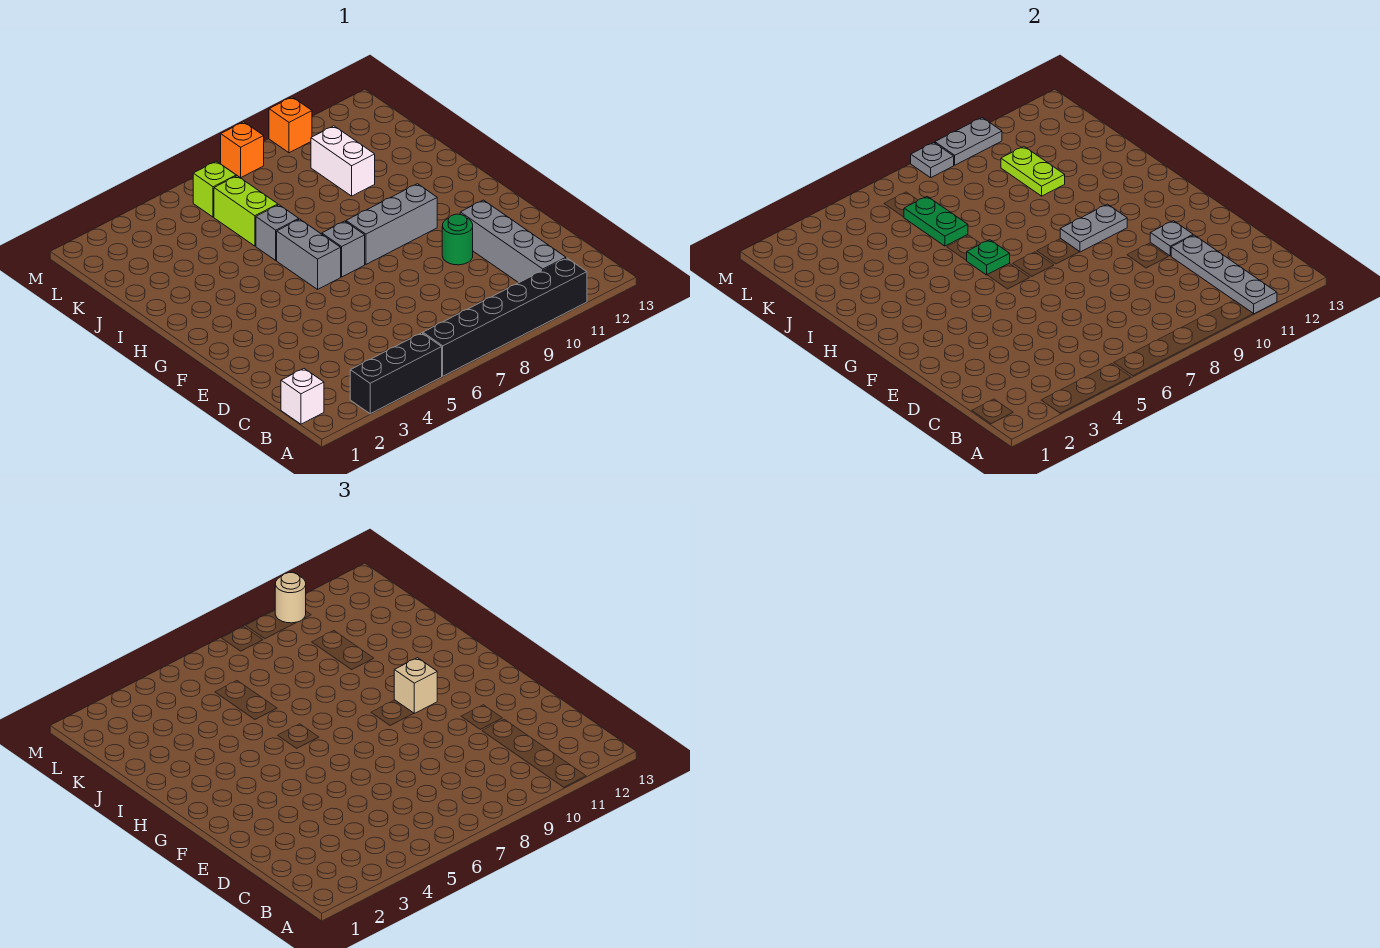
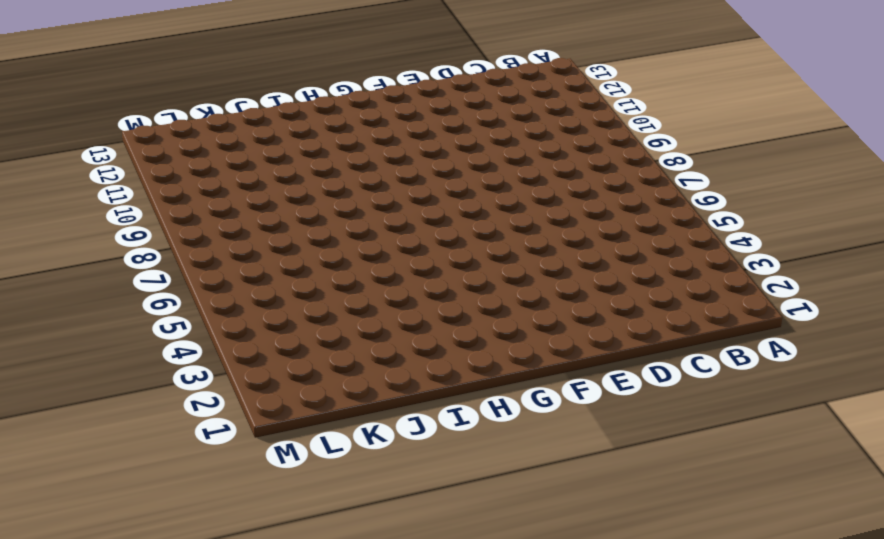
none -> black brick A3:A5 level 1
none -> black brick A6:A11 level 1
none -> white brick B1 level 1

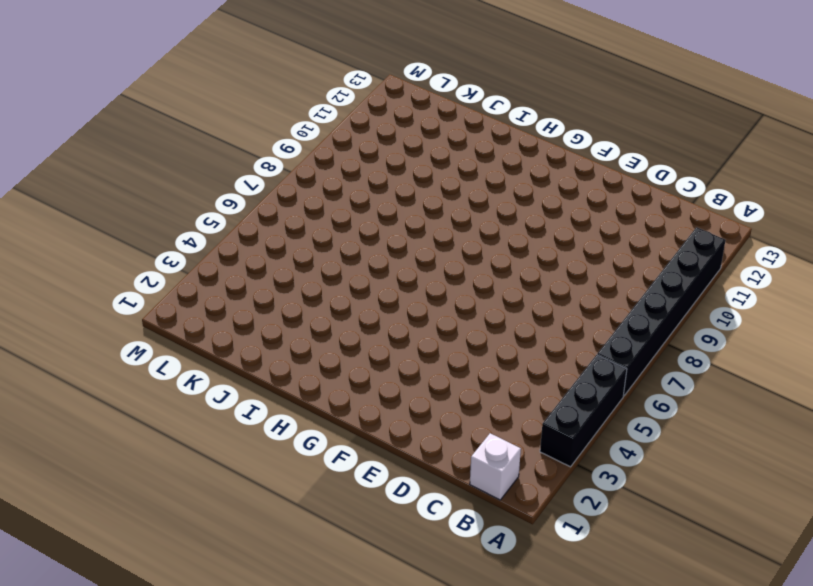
none -> grey brick B11:E11 level 1
none -> green round brick E10 level 1
none -> grey brick G6:H6 level 1

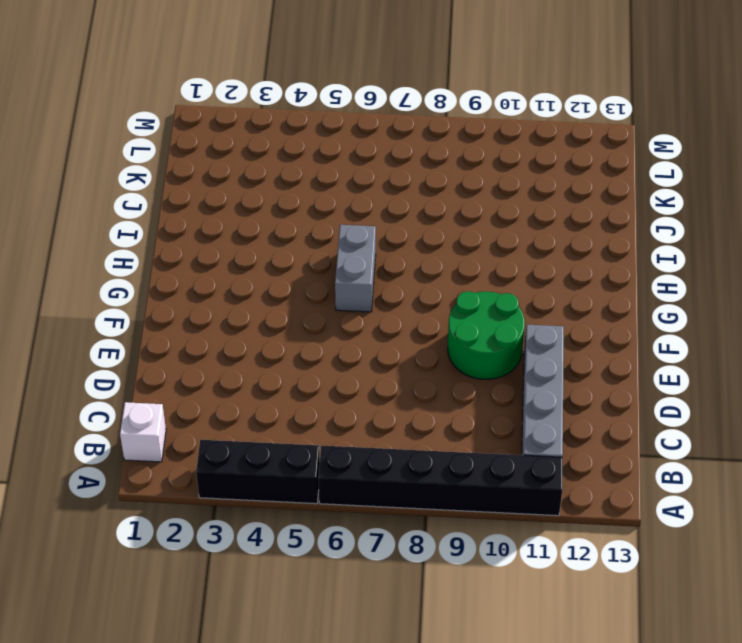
green round brick E9:F10 level 1 -> green round brick E10 level 1
none -> grey brick G7 level 1
none -> grey brick G8:G10 level 1
none -> grey brick I6 level 1

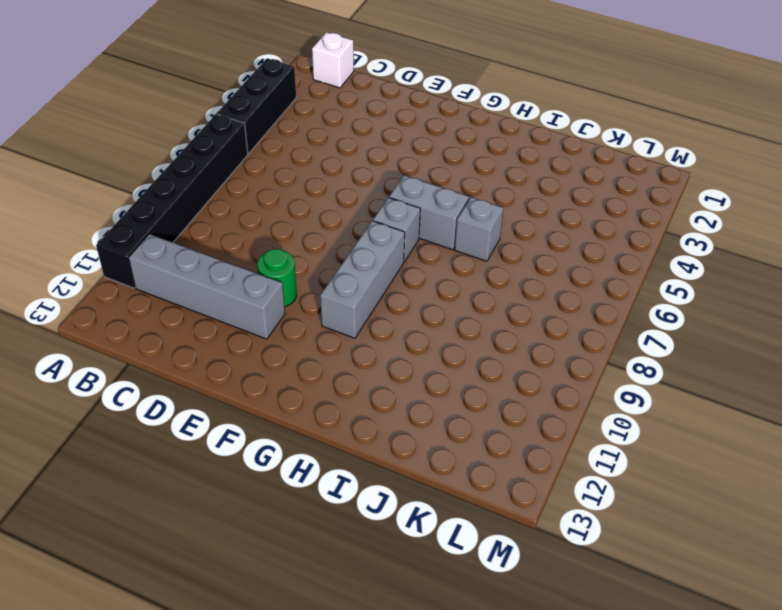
none -> lime brick J6:K6 level 1
none -> white brick J10:K10 level 1
none -> lime brick L6 level 1

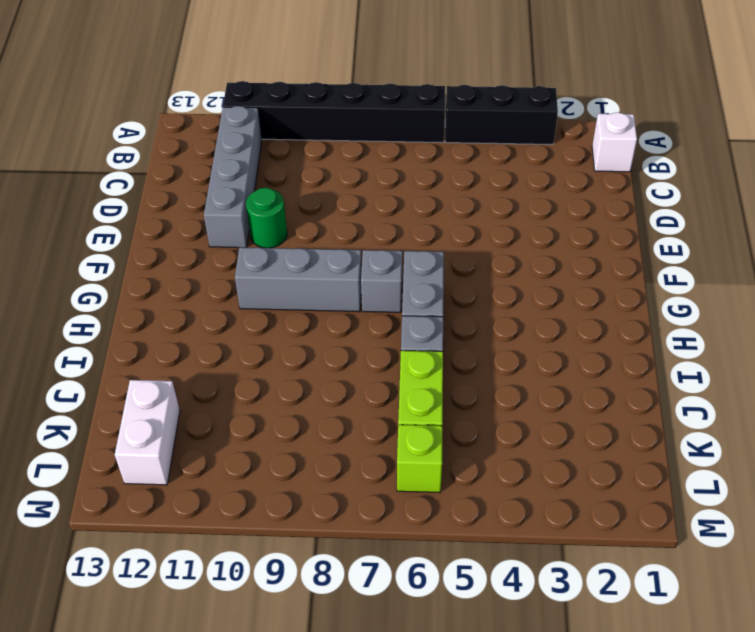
white brick K12:L12 level 1 -> white brick J10:K10 level 1
none -> orange brick M8 level 1
none -> orange brick M10 level 1
none -> grey plate A11:D11 level 2

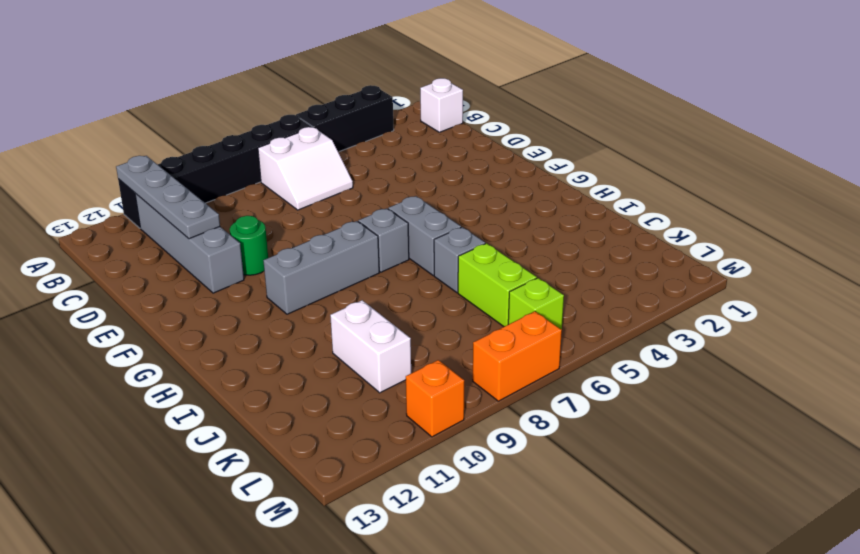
white slope B6:C7 level 1 top B -> none
orange brick M7:M8 level 1 -> orange brick M8 level 1
none -> grey plate E11 level 2
none -> grey plate G9:G10 level 2
none -> green plate H6 level 2

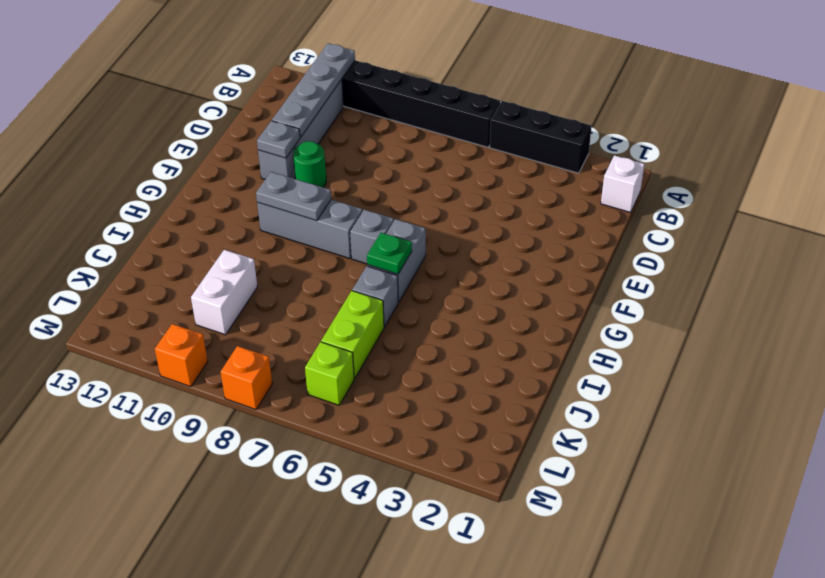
none -> green plate J6:K6 level 2
none -> lime plate J10:K10 level 2
none -> grey plate M8 level 2

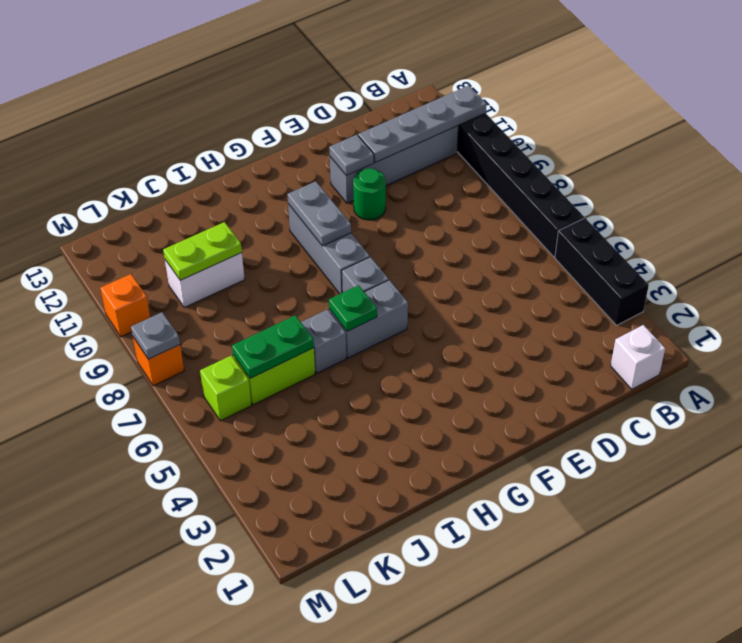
none -> grey plate M9:M10 level 2
none -> tan brick G10 level 3
none -> tan round brick M10 level 3

